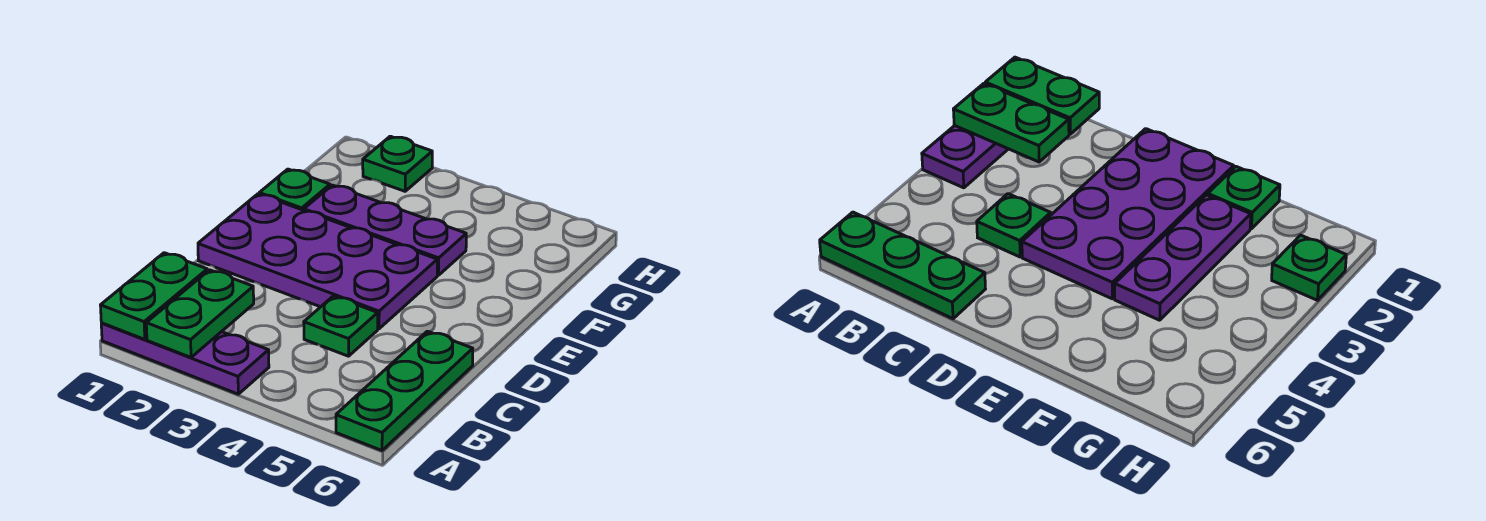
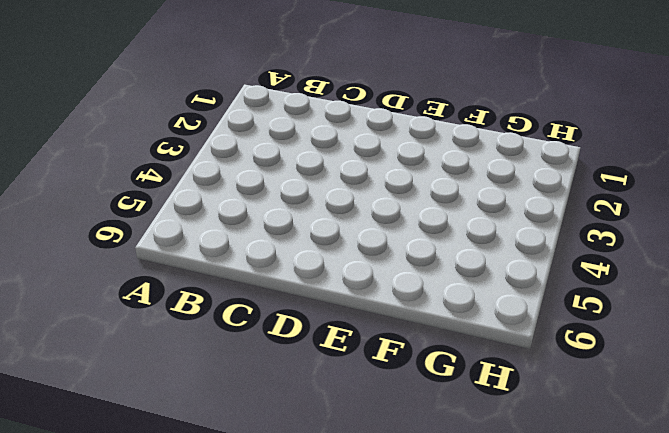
none -> purple plate A1:A3 level 1
none -> green plate A6:C6 level 1

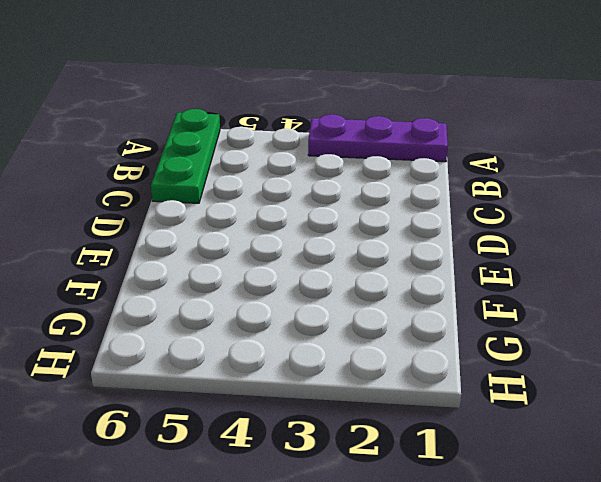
none -> green plate C4 level 1
none -> purple plate D1:E4 level 1

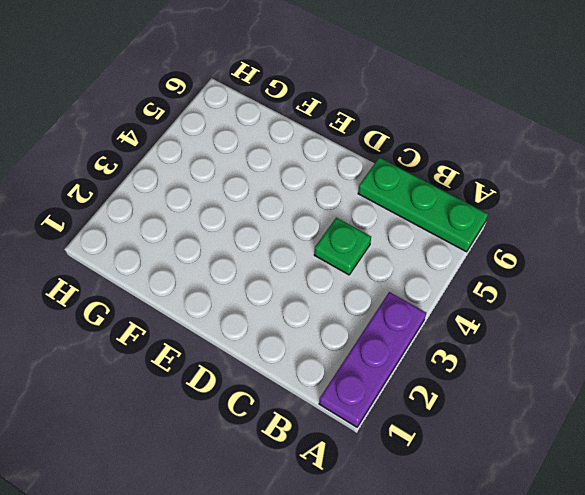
none -> purple plate D1:E4 level 1
none -> green plate F1 level 1

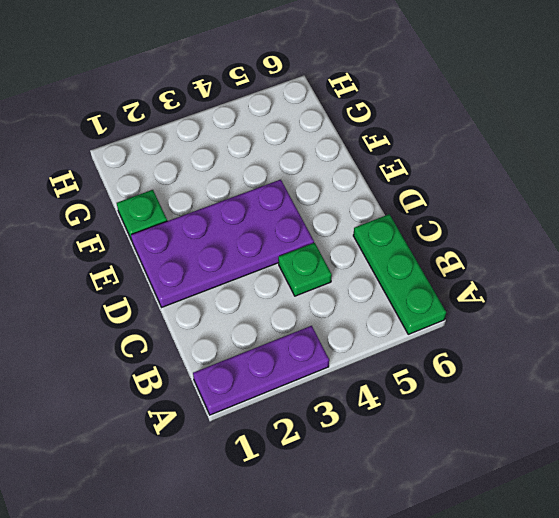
none -> purple plate F2:F4 level 1
none -> green plate H2 level 1

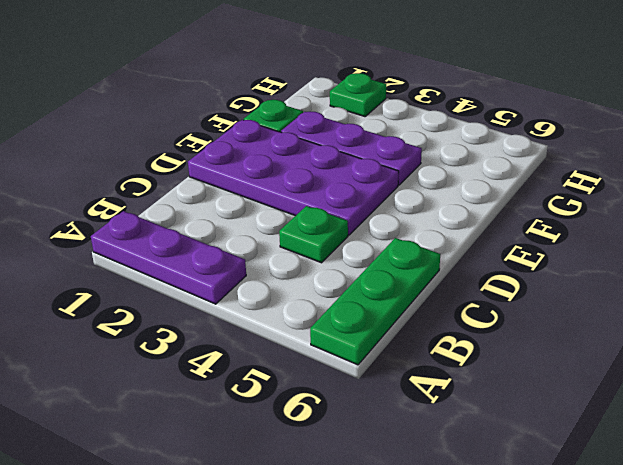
none -> green plate A1:B1 level 2
none -> green plate A2:B2 level 2

